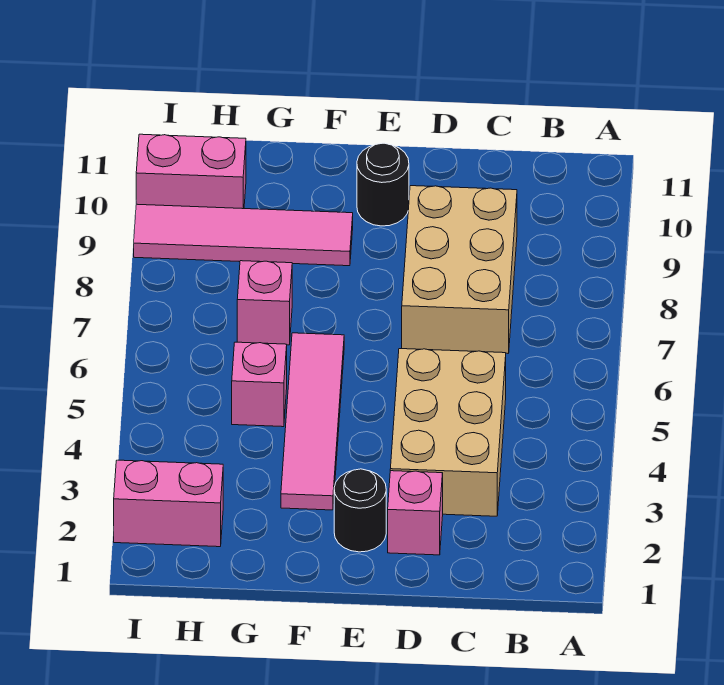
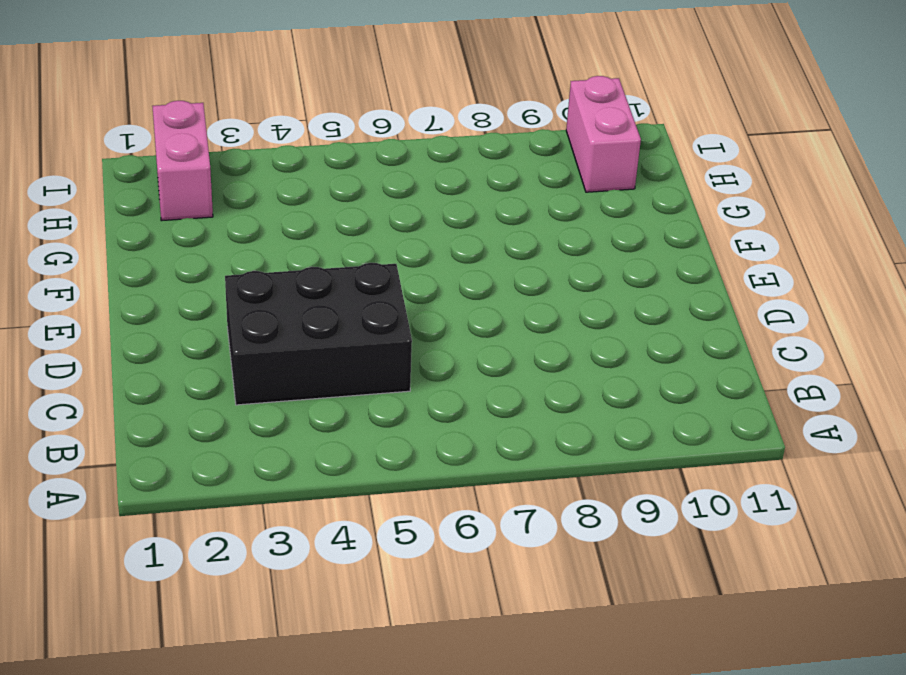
black brick C3:D5 level 1 -> tan brick C3:D5 level 1
none -> tan brick C7:D9 level 1
none -> pink brick D2 level 1

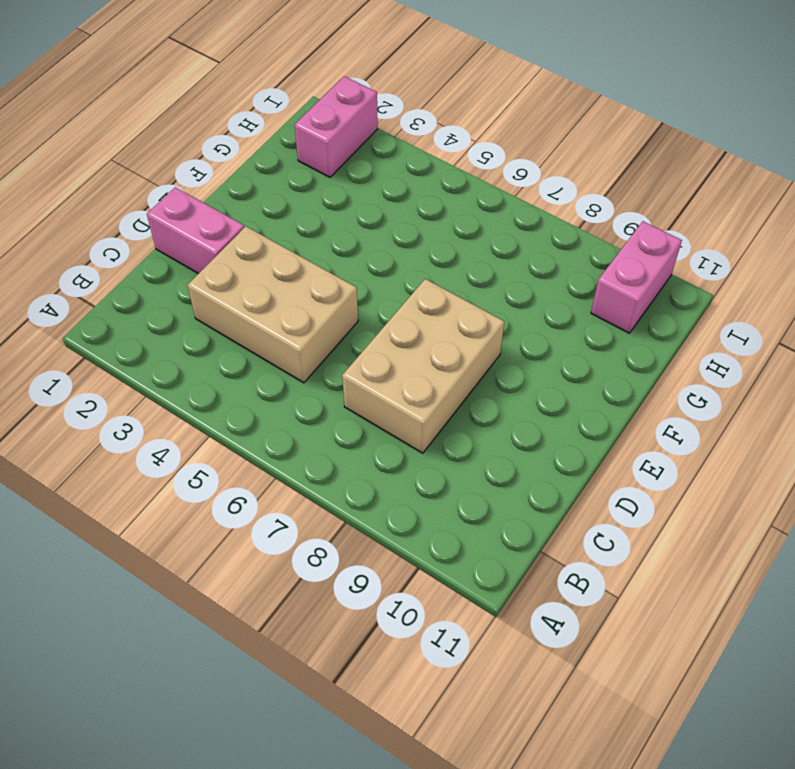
tan brick C7:E8 level 1 -> tan brick C7:D9 level 1
pink brick D1:D2 level 1 -> pink brick D2 level 1
none -> black round brick E2 level 1
none -> black round brick E10 level 1

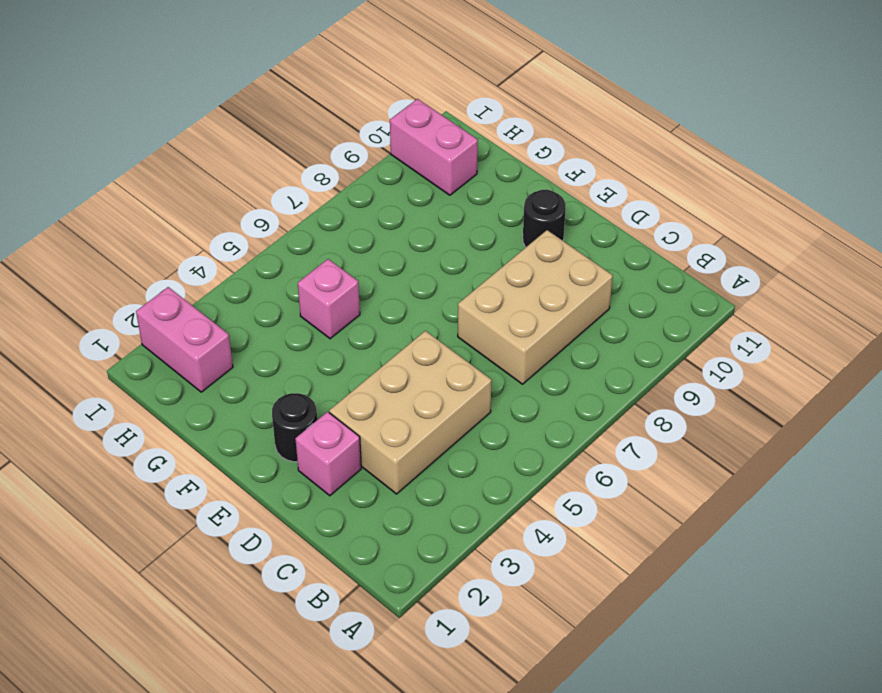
none -> pink tile F3:F6 level 1
none -> pink tile F9:I9 level 1

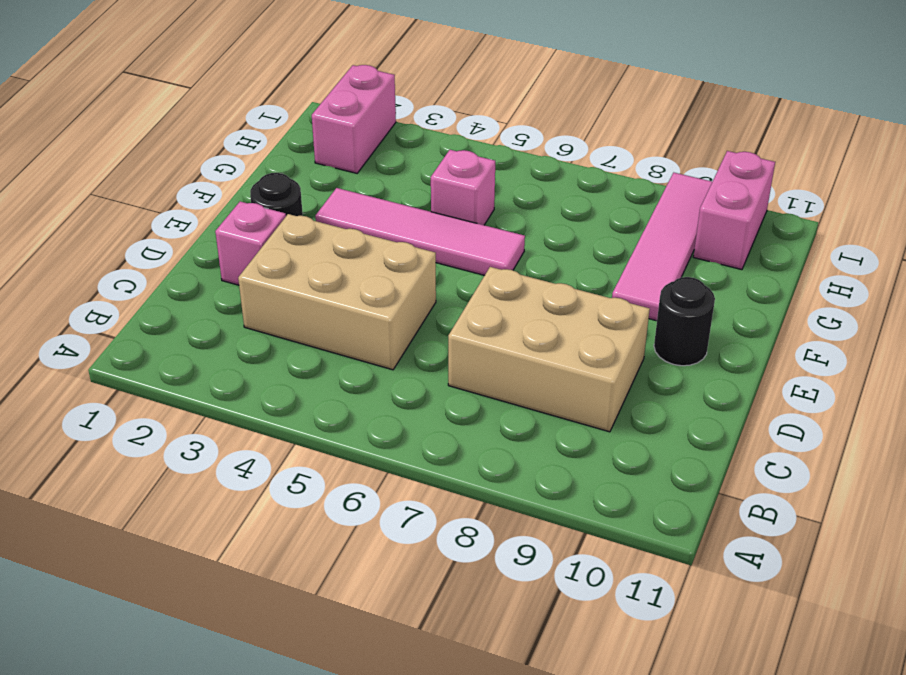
none -> pink brick G7 level 1

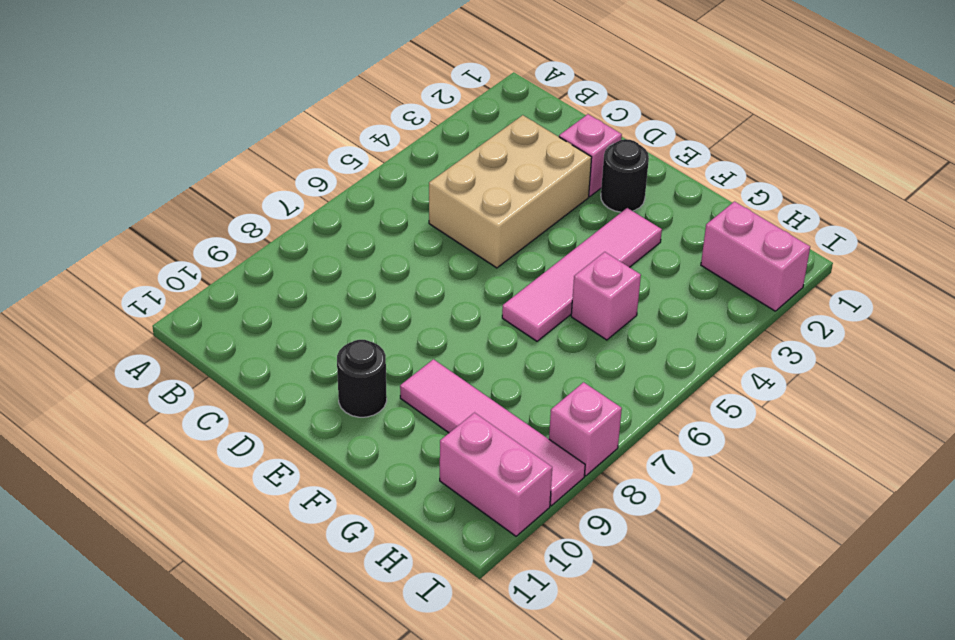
pink brick I8 level 1 -> pink brick G7 level 1
none -> tan brick C7:D9 level 1

